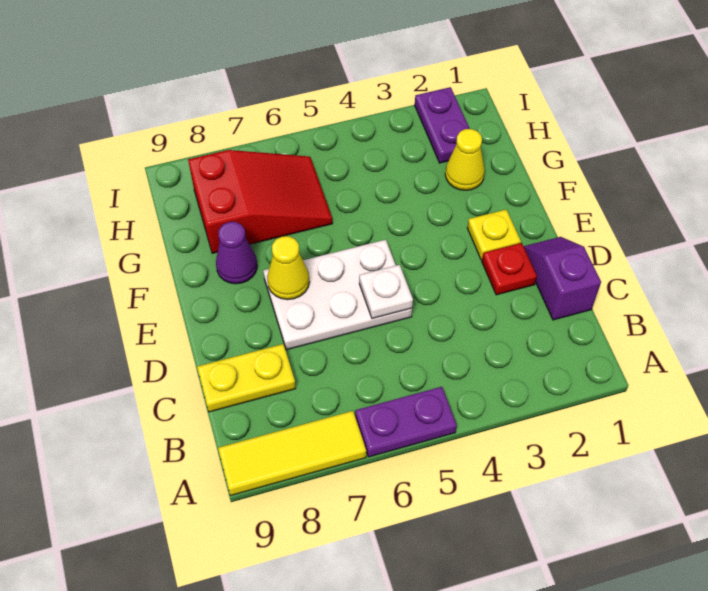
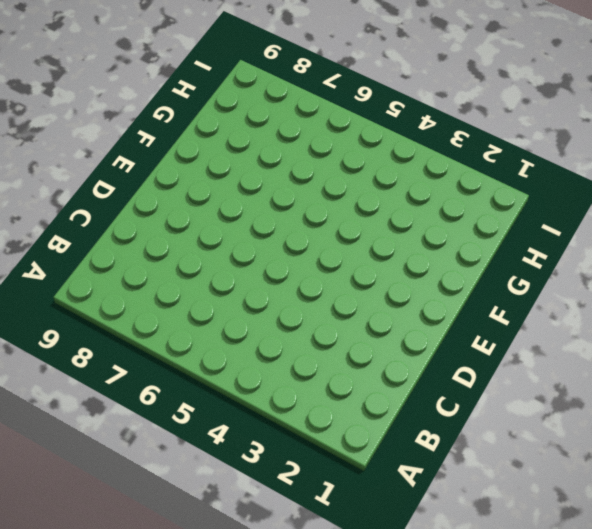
none -> purple plate A5:A6 level 1
none -> yellow tile A7:A9 level 1
none -> purple slope C1:D1 level 1 top C

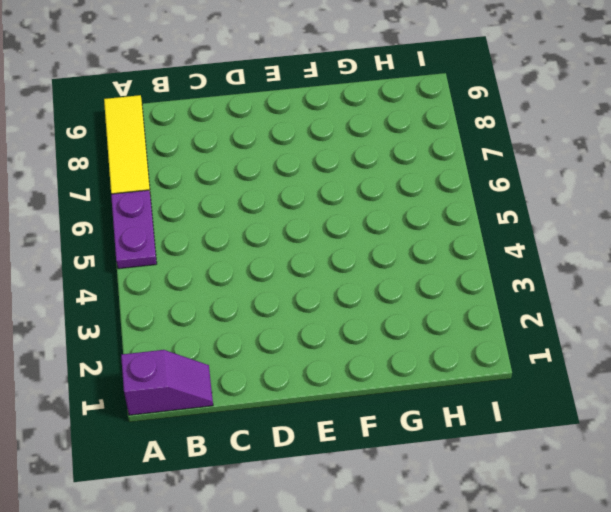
purple slope A1:B1 level 1 top A -> purple slope C1:D1 level 1 top C
none -> yellow plate C8:C9 level 1
none -> red plate D2 level 1
none -> white plate D5:E7 level 1

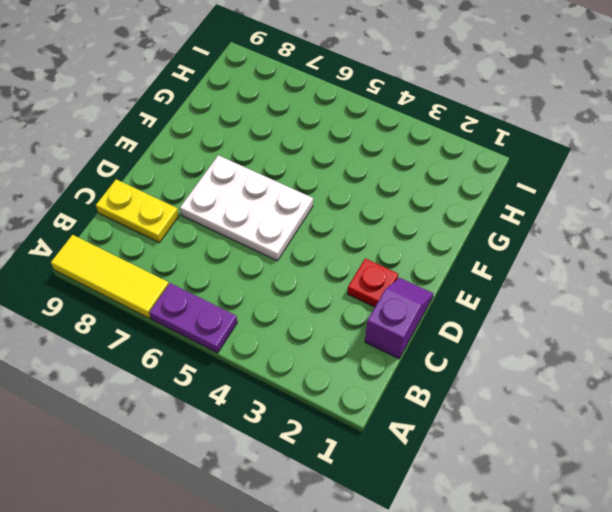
none -> yellow plate E2 level 1
none -> purple cone F8 level 1
none -> yellow cone G2 level 1

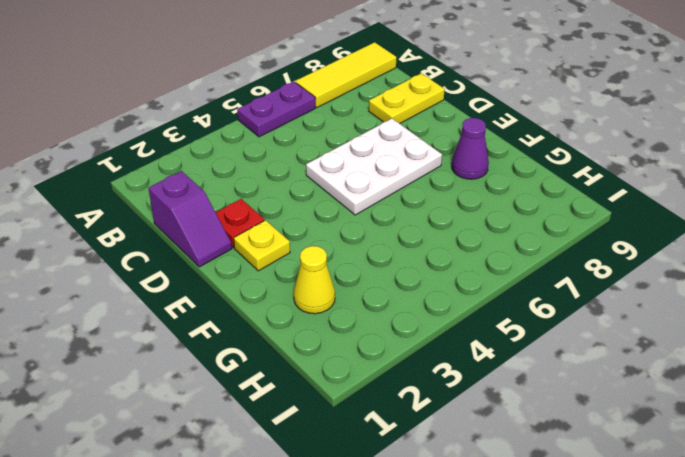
none -> red slope G6:H8 level 1 top 8
none -> purple plate H2:I2 level 1
none -> white plate D5 level 2

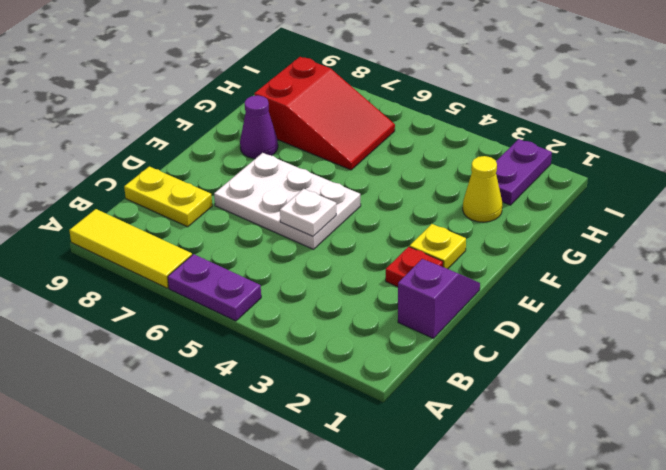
none -> yellow cone E7 level 2

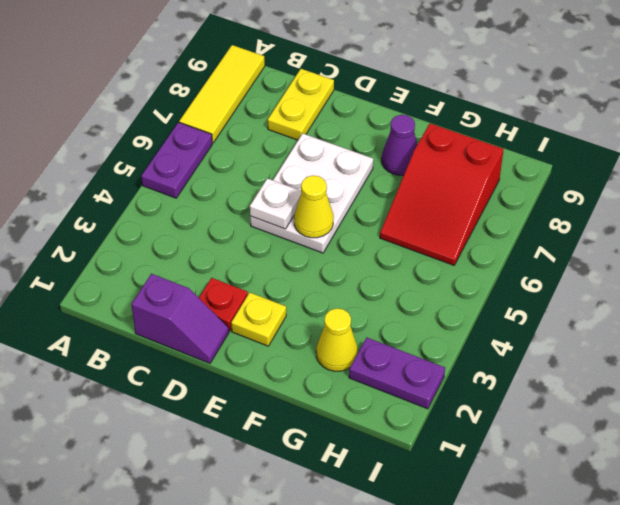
yellow cone E5 level 2 -> yellow cone E7 level 2

